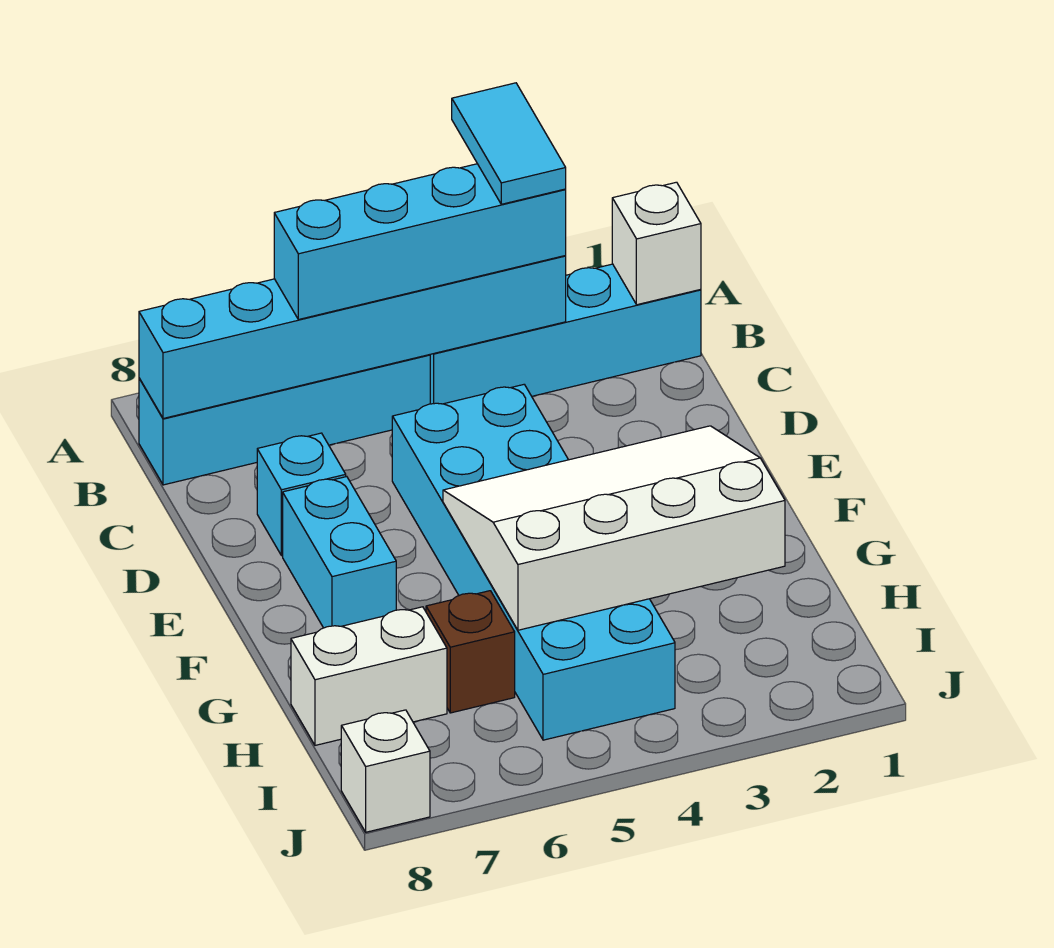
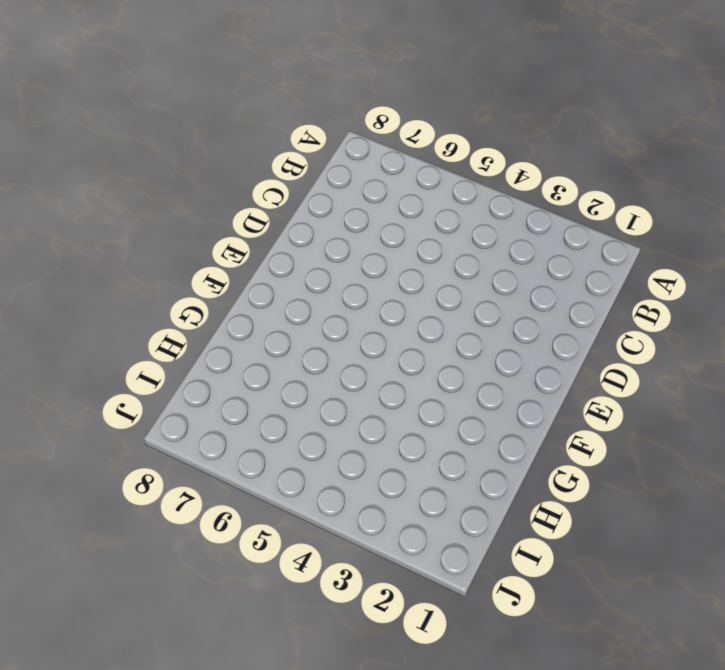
none -> cyan brick B1:B4 level 1
none -> cyan brick B5:B8 level 1
none -> cyan brick D4:I5 level 1

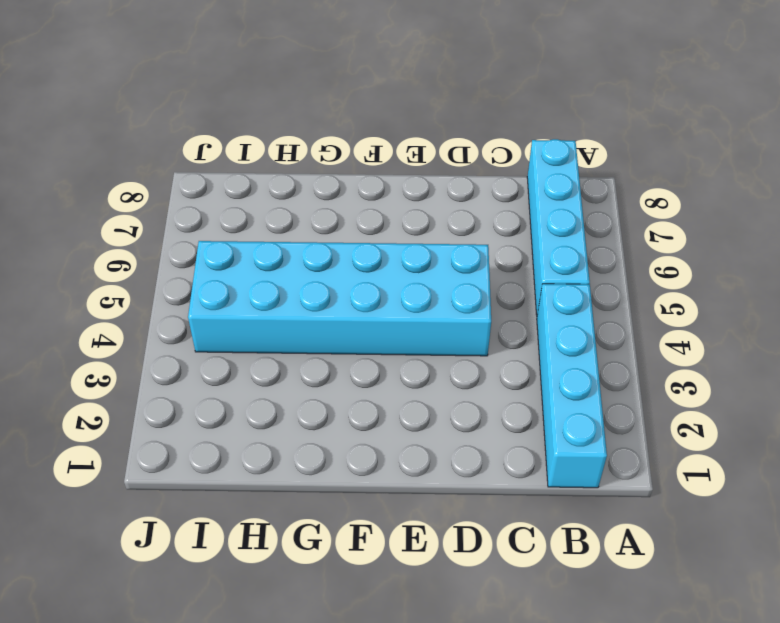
none -> cyan brick D7 level 1
none -> cyan brick E7:F7 level 1
none -> brown brick H6 level 1

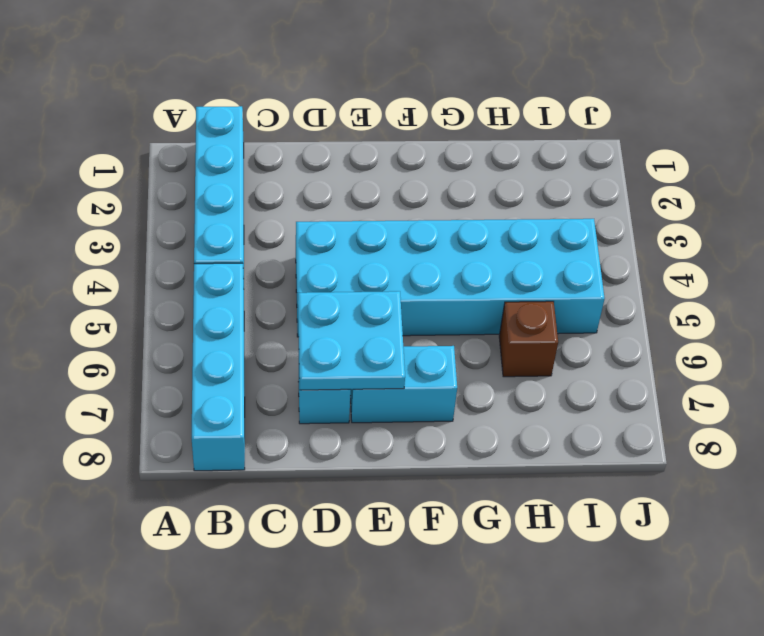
cyan plate D6:E7 level 2 -> none
none -> white brick H7:H8 level 1
none -> white brick J8 level 1
none -> white brick B1 level 2

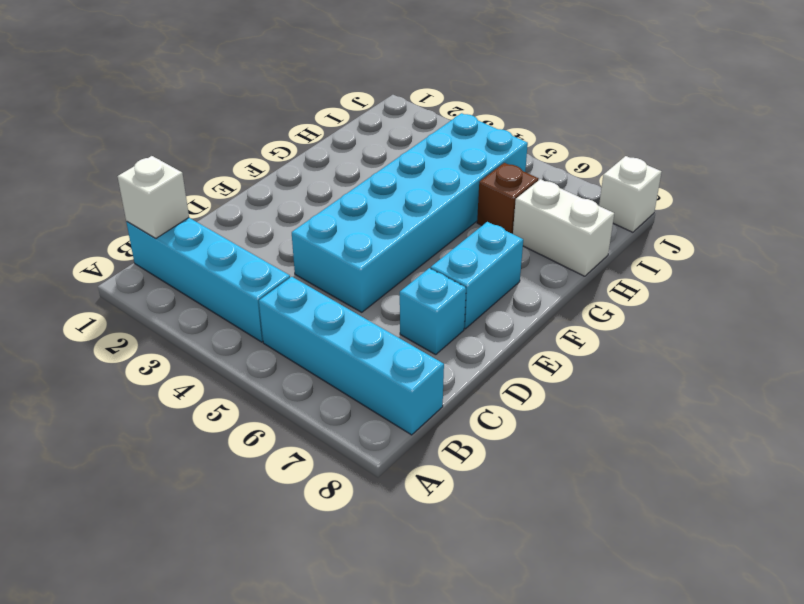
none -> cyan brick B3:B8 level 2
none -> white slope F2:H5 level 2 top H
none -> cyan brick B3:B6 level 3

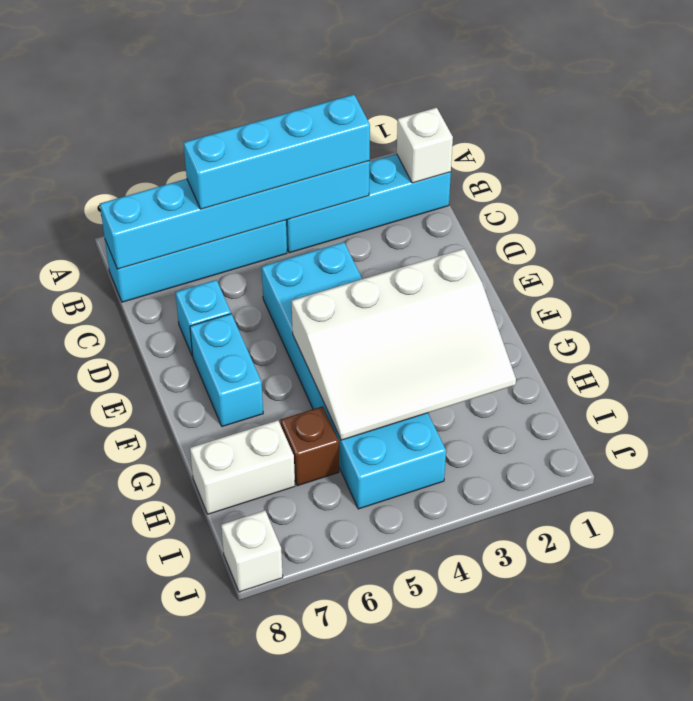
white slope F2:H5 level 2 top F -> white slope F2:H5 level 2 top H
none -> cyan tile A3:B3 level 4

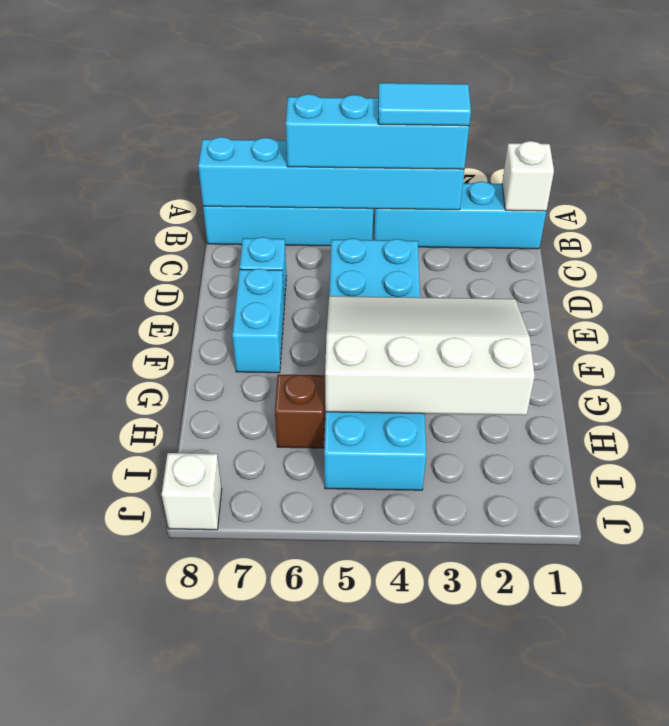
cyan tile B3:B4 level 4 -> cyan tile A3:B3 level 4
none -> white brick H7:H8 level 1

